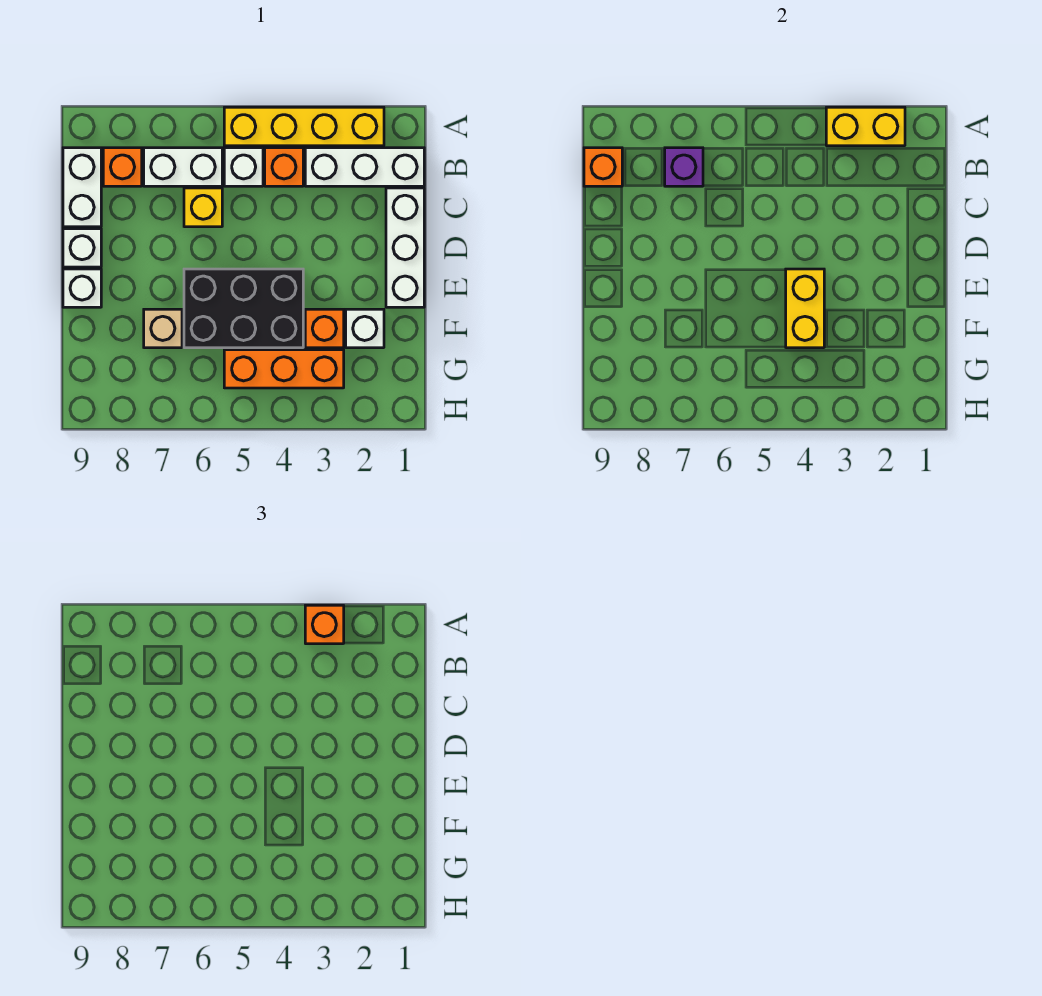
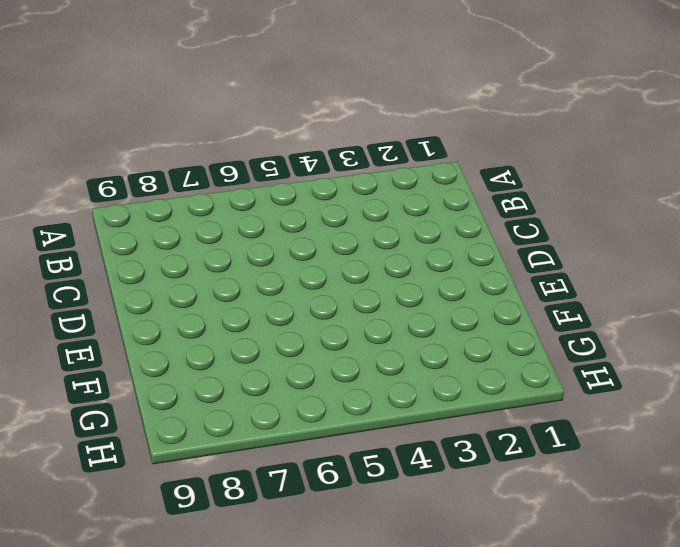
none -> yellow brick A2:A5 level 1
none -> white brick B1:B3 level 1
none -> orange brick B4 level 1

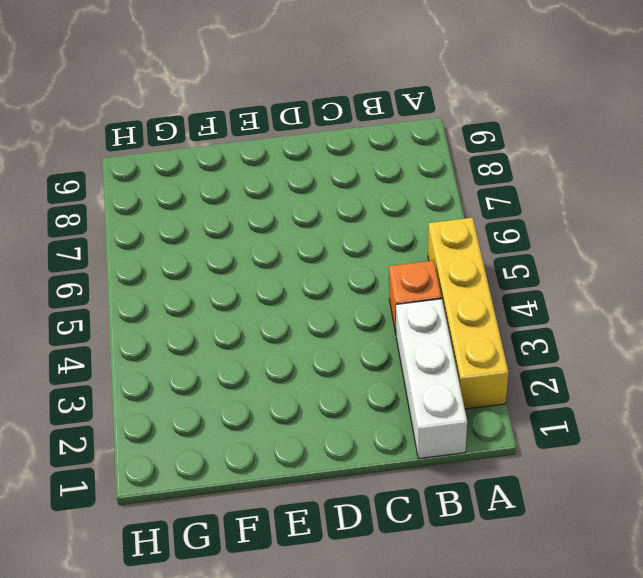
none -> white brick B5 level 1
none -> white brick B6:B7 level 1
none -> orange brick B8 level 1

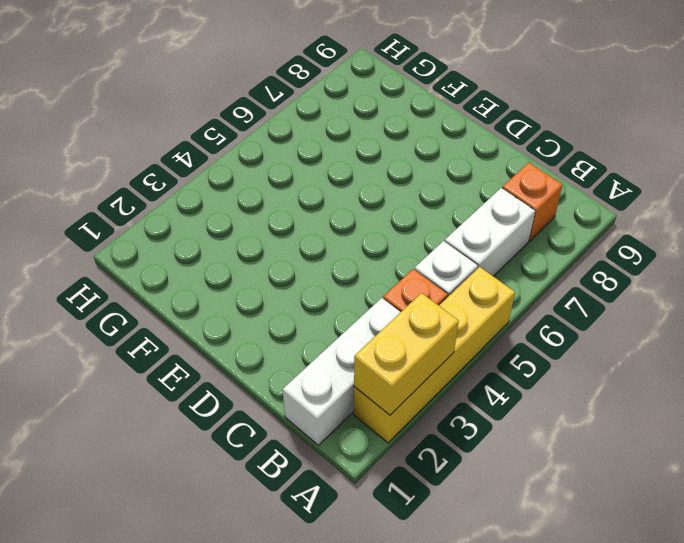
none -> white brick B9:C9 level 1
none -> white brick C1:E1 level 1
none -> yellow brick C6 level 1

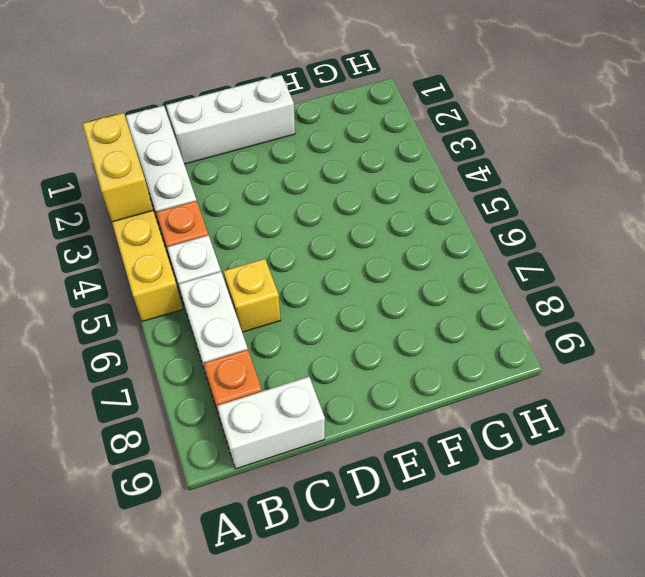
none -> white brick D9 level 1
none -> black brick E4:F6 level 1
none -> white brick E9 level 1

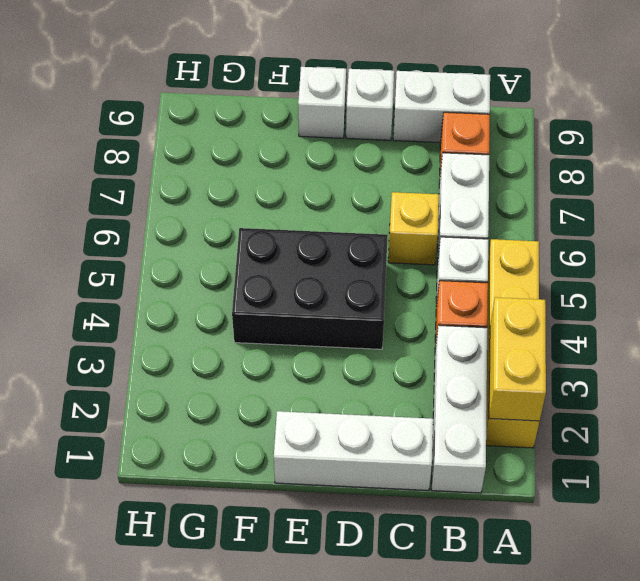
black brick D4:F5 level 1 -> black brick E4:F6 level 1
none -> white brick F2 level 1
none -> orange brick F3 level 1
none -> tan brick F7 level 1

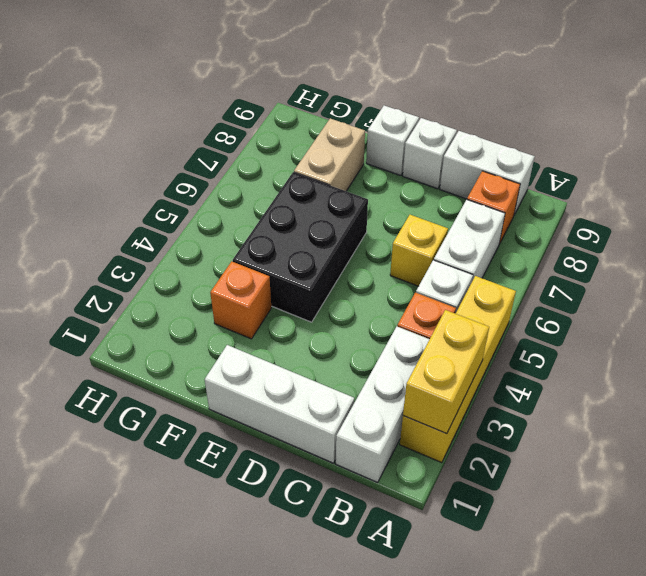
tan brick F7:F8 level 1 -> tan brick F7 level 1
none -> white brick F2 level 1
none -> orange brick G3:G5 level 1
none -> purple brick B7 level 2

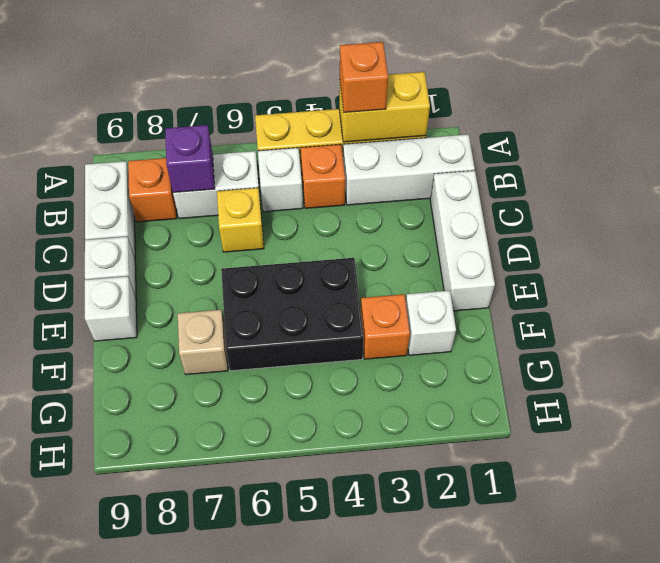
none -> orange brick G3:G5 level 1
none -> orange brick B9 level 2
none -> yellow brick E4:F4 level 2

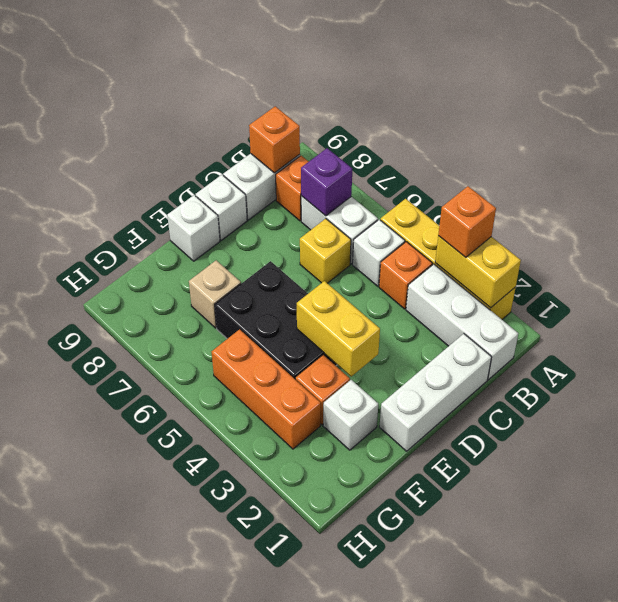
yellow brick E3:E4 level 2 -> yellow brick E4:F4 level 2

